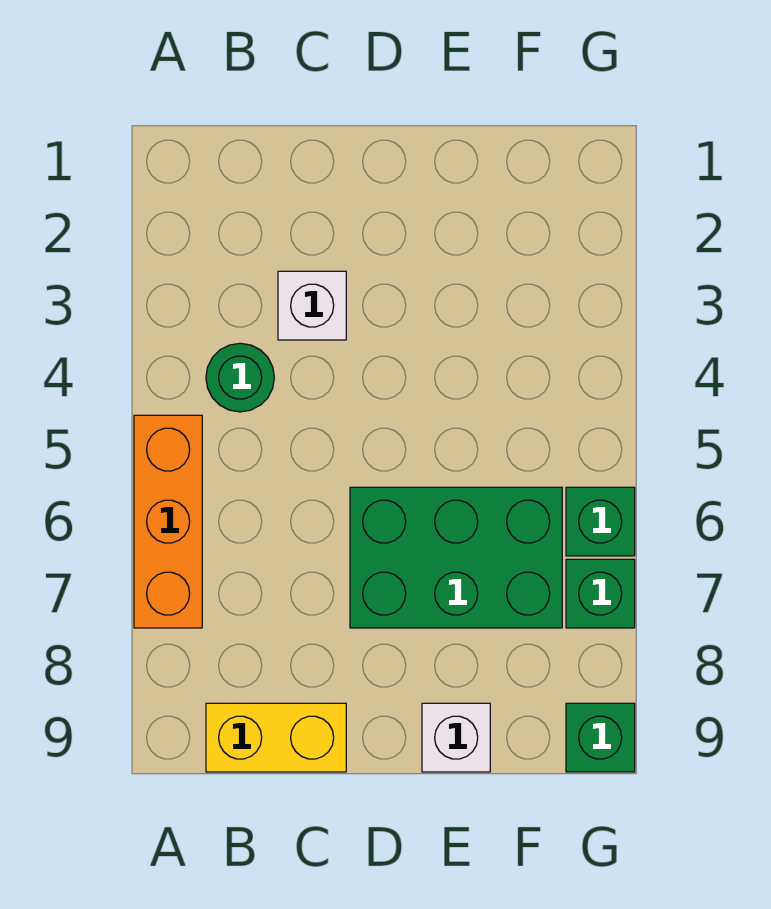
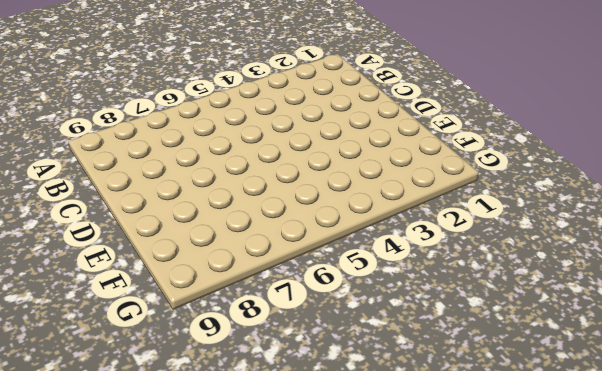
none -> orange brick A5:A7 level 1
none -> green round brick B4 level 1

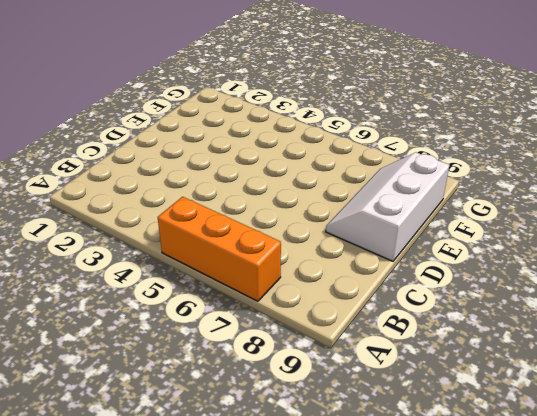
white slope D8:F9 level 1 top 9 -> white brick E9 level 1
none -> green round brick B4 level 1
none -> yellow brick B9:C9 level 1

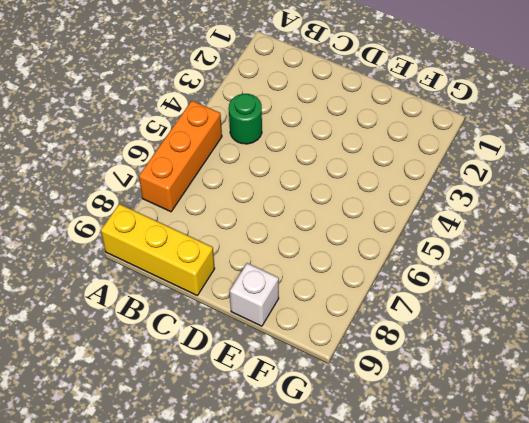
yellow brick A9:C9 level 1 -> yellow brick B9:C9 level 1
none -> white brick C3 level 1
none -> green brick D6:F7 level 1

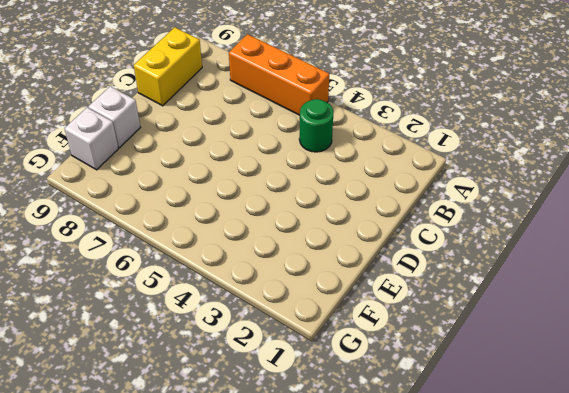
white brick F9 level 1 -> white brick C3 level 1
none -> green brick D6:F7 level 1
none -> green brick G6 level 1

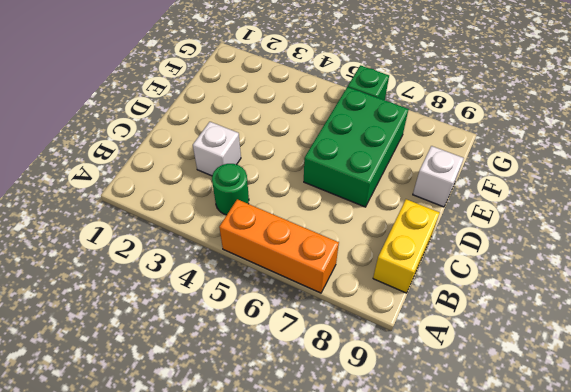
none -> green brick G7 level 1
none -> green brick G9 level 1

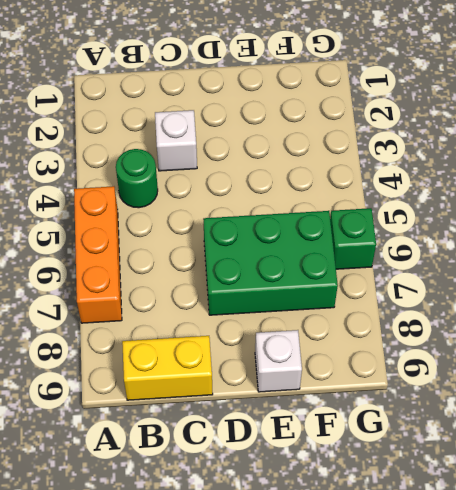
none -> green brick G7 level 1
none -> green brick G9 level 1

